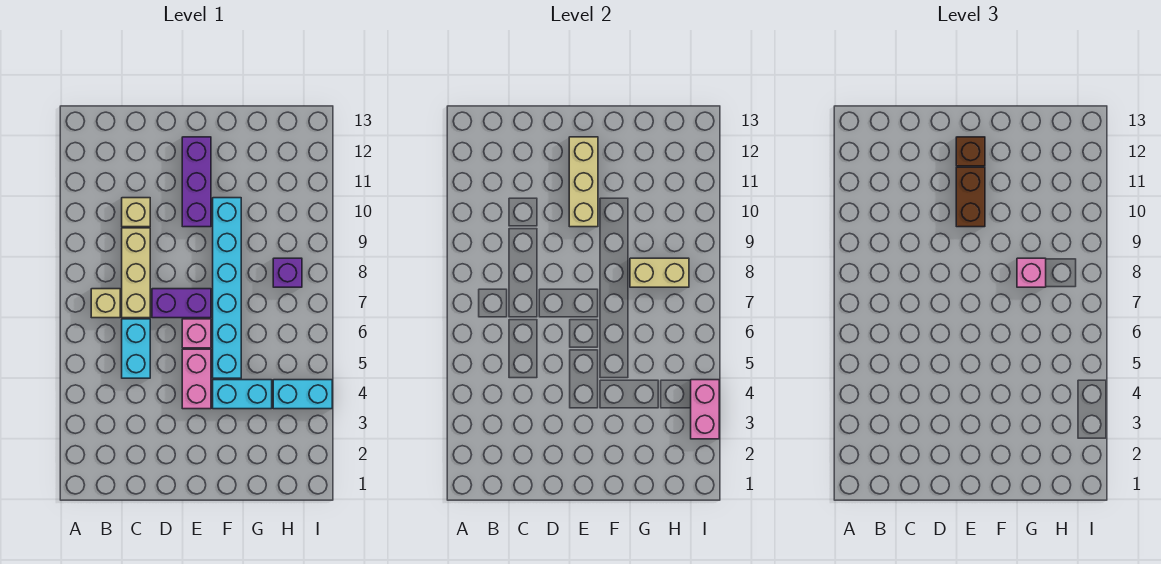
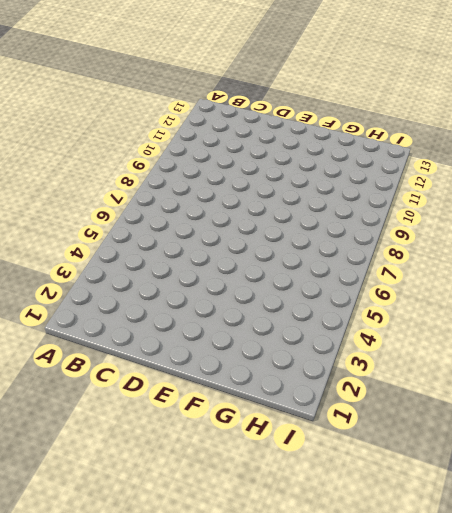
none -> tan brick B7 level 1
none -> cyan brick C5:C6 level 1
none -> tan brick C7:C9 level 1

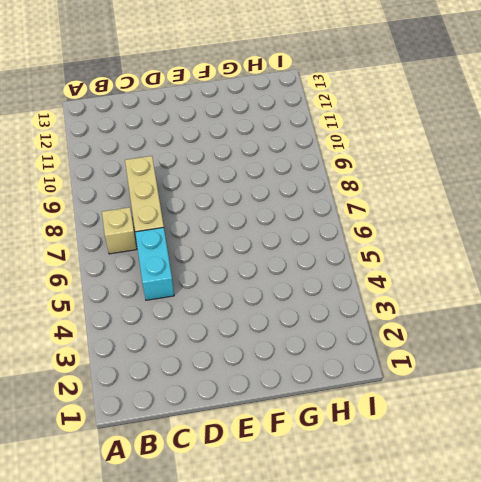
none -> tan brick C10 level 1
none -> purple brick D7:E7 level 1
none -> pink brick E4:E5 level 1

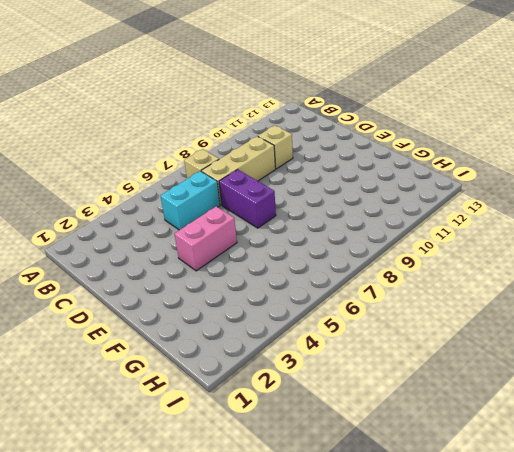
none -> pink brick E6 level 1
none -> purple brick E10:E12 level 1
none -> cyan brick F4:G4 level 1

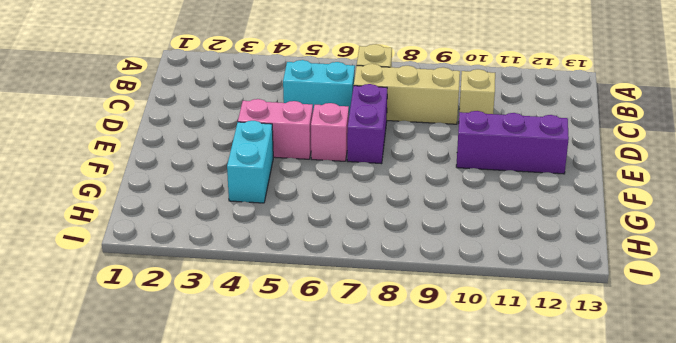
none -> cyan brick F5:F10 level 1
none -> cyan brick H4:I4 level 1
none -> purple brick H8 level 1

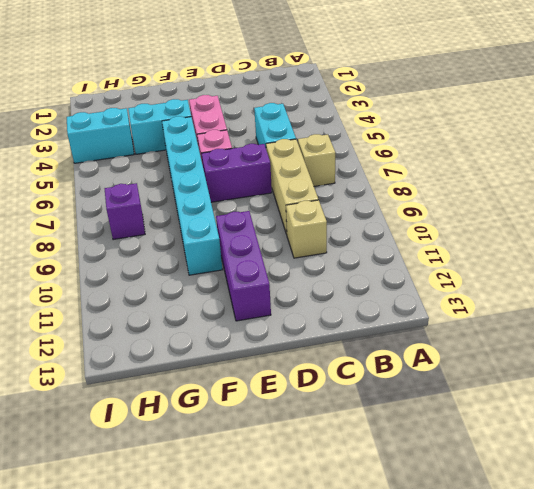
none -> tan brick E10:E12 level 2
none -> tan brick G8:H8 level 2
none -> pink brick I3:I4 level 2

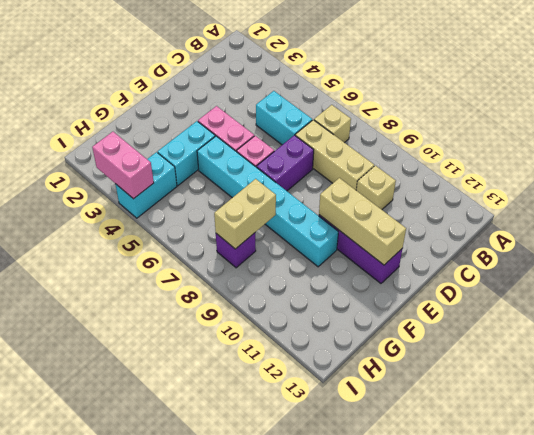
none -> brown brick E10:E11 level 3
none -> brown brick E12 level 3
none -> pink brick G8 level 3

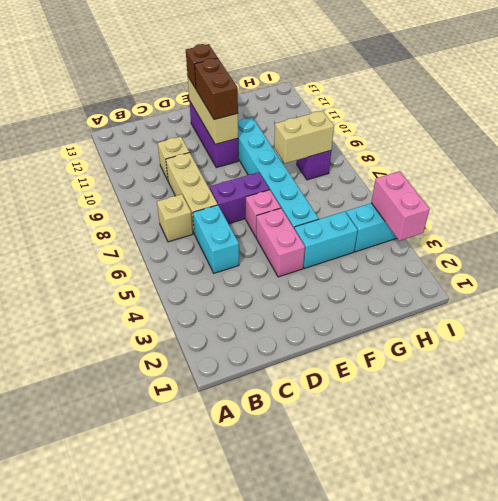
none -> pink brick G8 level 3

